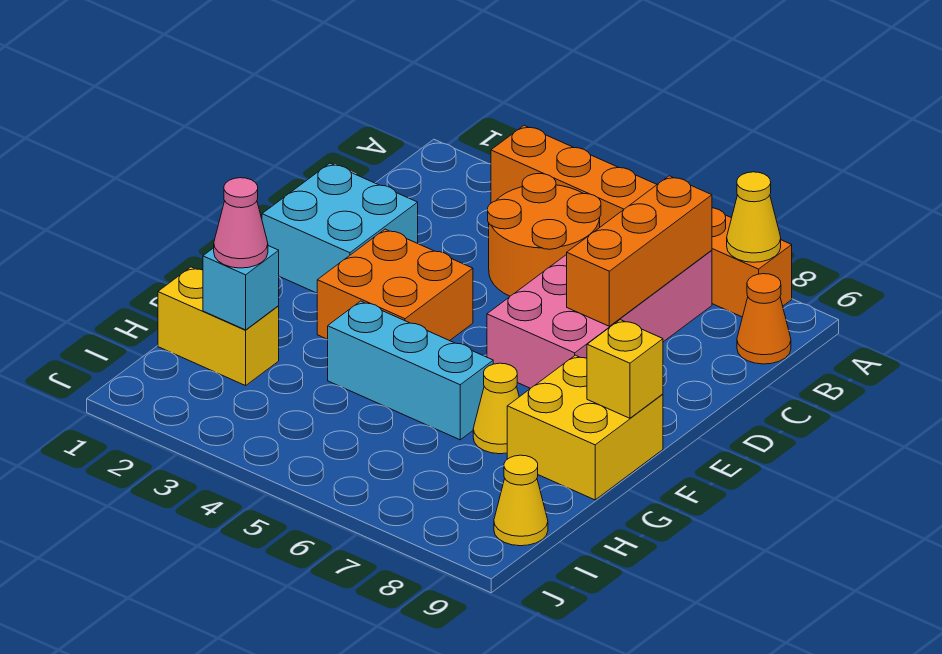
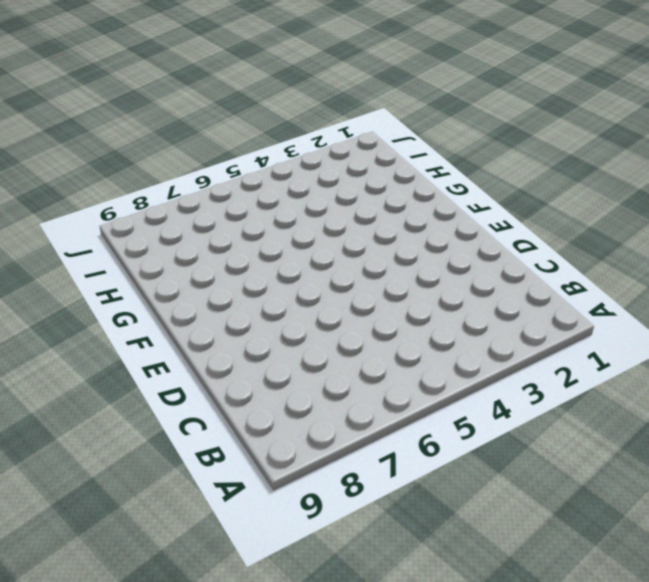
none -> orange brick A3:A8 level 1
none -> orange round brick B4:C5 level 1
none -> pink brick B6:E7 level 1

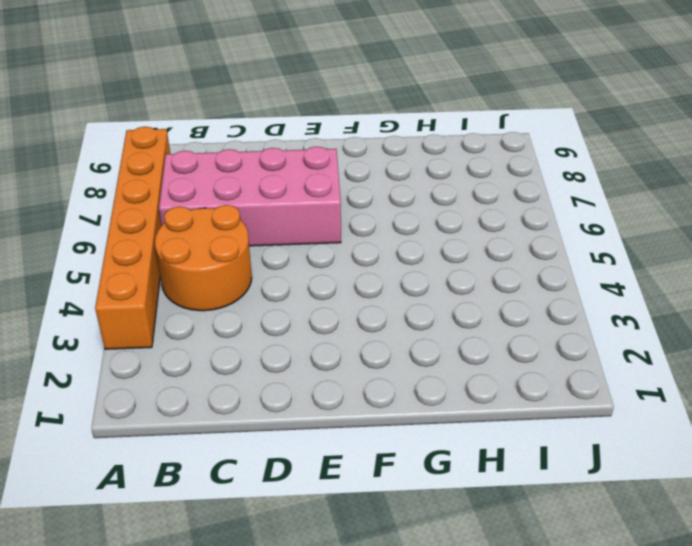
none -> orange cone B9 level 1
none -> cyan brick D1:E2 level 1
none -> orange brick E3:F4 level 1

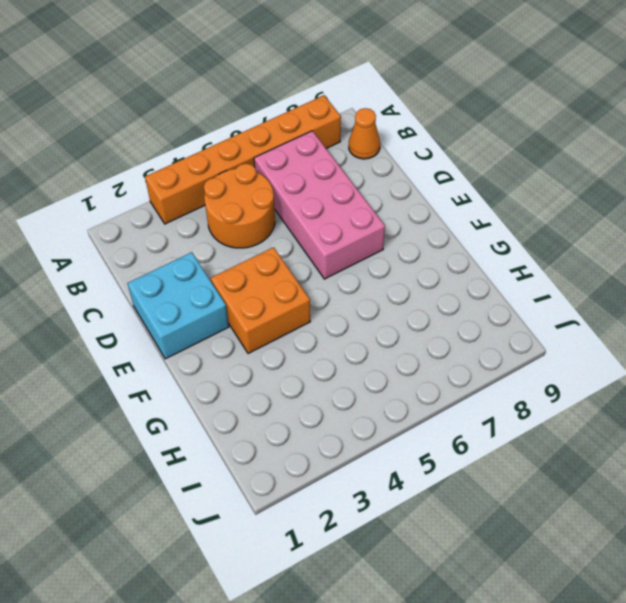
none -> yellow brick F8:G9 level 1
none -> cyan brick G4:G6 level 1
none -> yellow cone G7 level 1

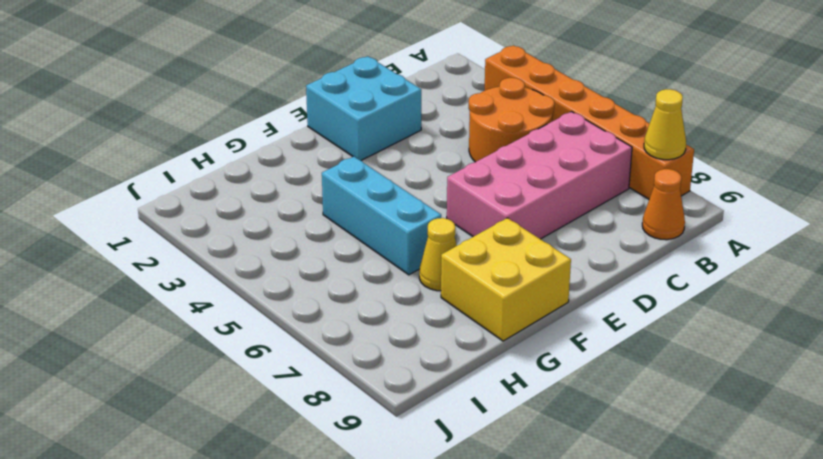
none -> orange brick E3:F4 level 1
none -> yellow brick H1:H2 level 1
none -> yellow cone I9 level 1

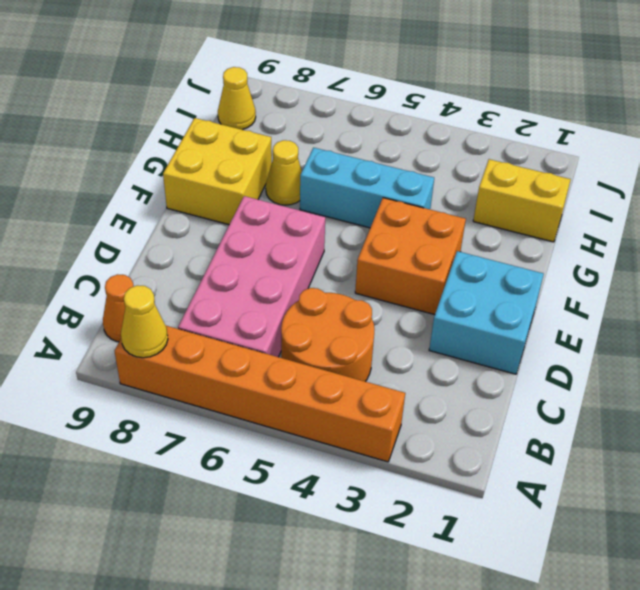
none -> orange brick B7:D7 level 2
none -> yellow brick F9 level 2
none -> cyan brick H2 level 2

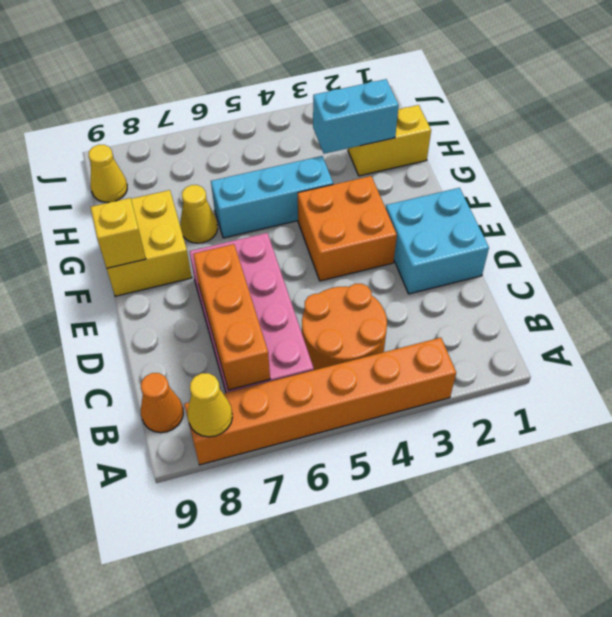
cyan brick H2:H3 level 2 -> cyan brick H2 level 2
none -> pink cone H2 level 3

